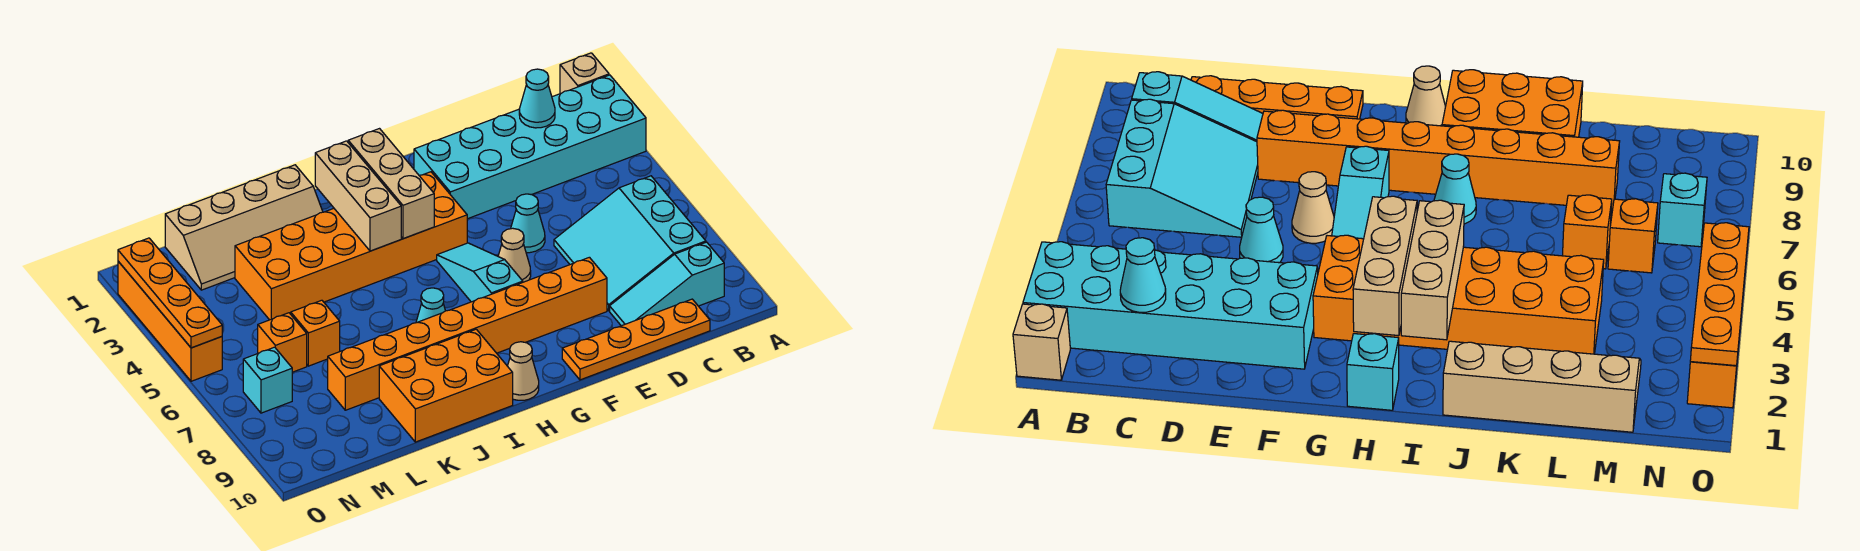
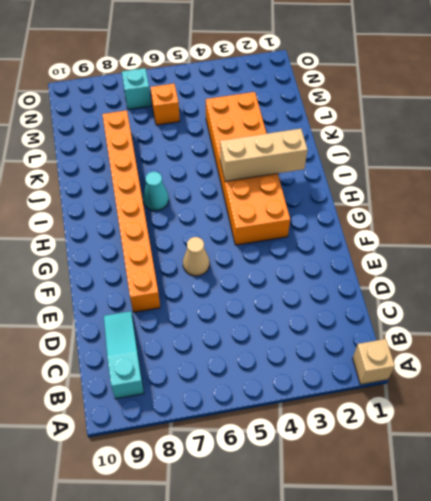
none -> cyan brick A2:F3 level 1
none -> cyan slope B6:D8 level 1 top B
none -> orange plate C10:F10 level 1

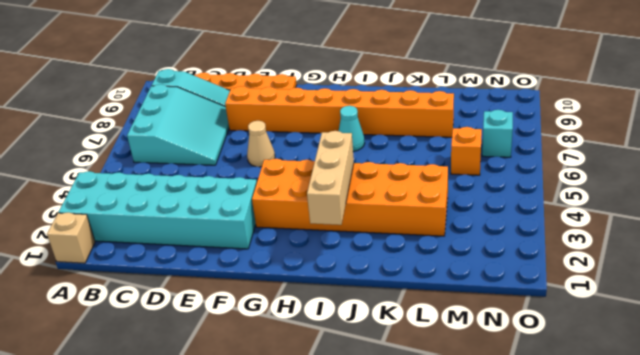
none -> cyan cone E5 level 1
none -> cyan slope G5:G7 level 1 top 7
none -> cyan brick H1 level 1

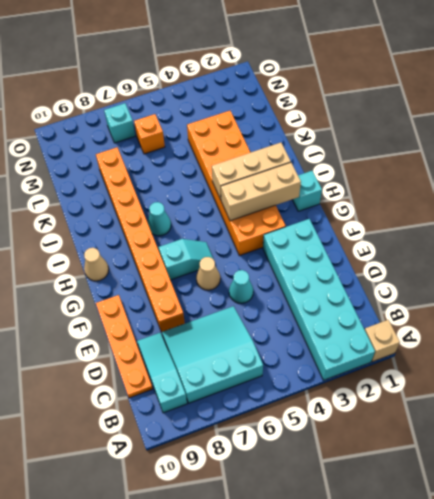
cyan slope G6:G7 level 1 top 7 -> cyan slope G5:G7 level 1 top 7
none -> orange brick I9:K10 level 1
none -> tan slope J1:M2 level 1 top 1
none -> orange brick L6 level 1

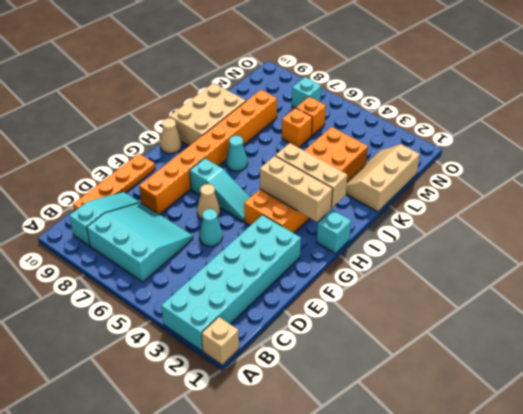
tan brick I9:K10 level 1 -> orange brick I9:K10 level 1
tan slope K1:M2 level 1 top 1 -> tan slope J1:M2 level 1 top 1
none -> orange brick O2:O5 level 1
none -> cyan cone C2 level 2
none -> orange plate O2:O5 level 2

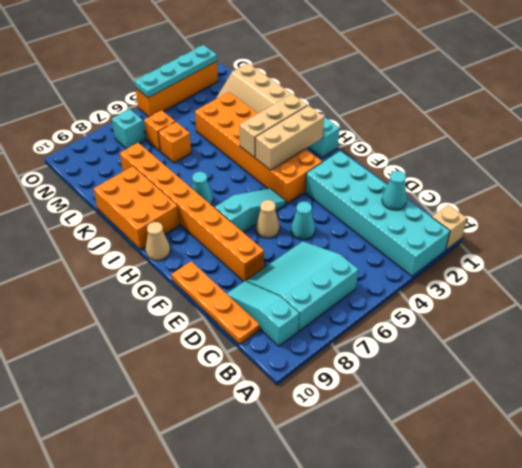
cyan plate O2:O5 level 2 -> orange plate O2:O5 level 2

